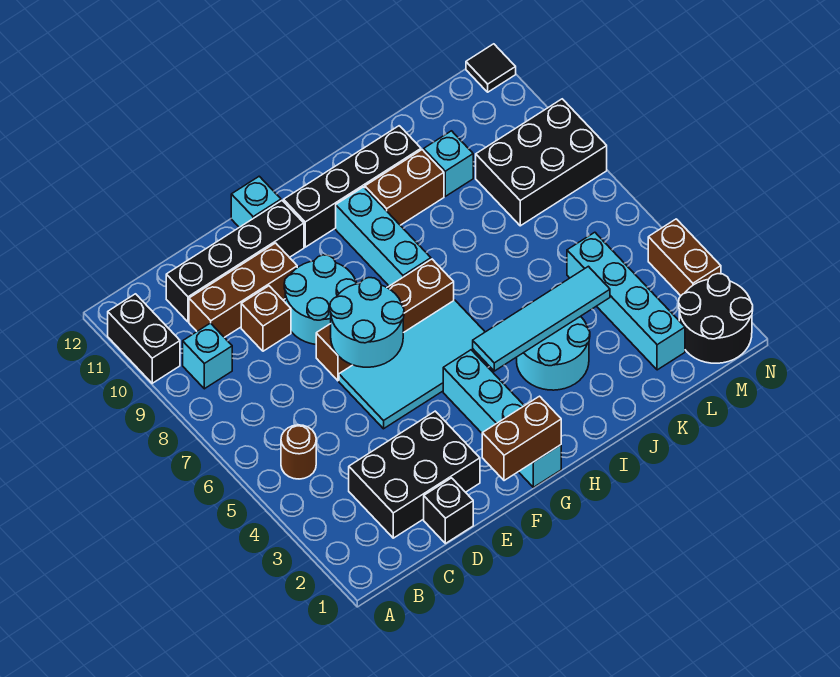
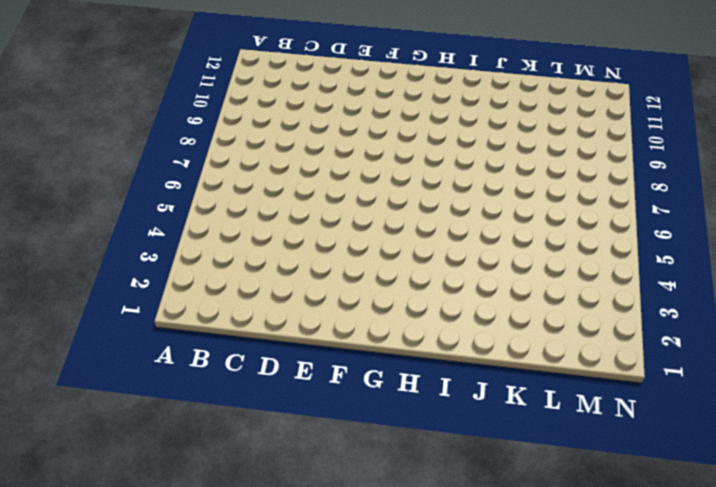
none -> black brick A10:A11 level 1
none -> brown round brick B5 level 1
none -> cyan brick B9 level 1

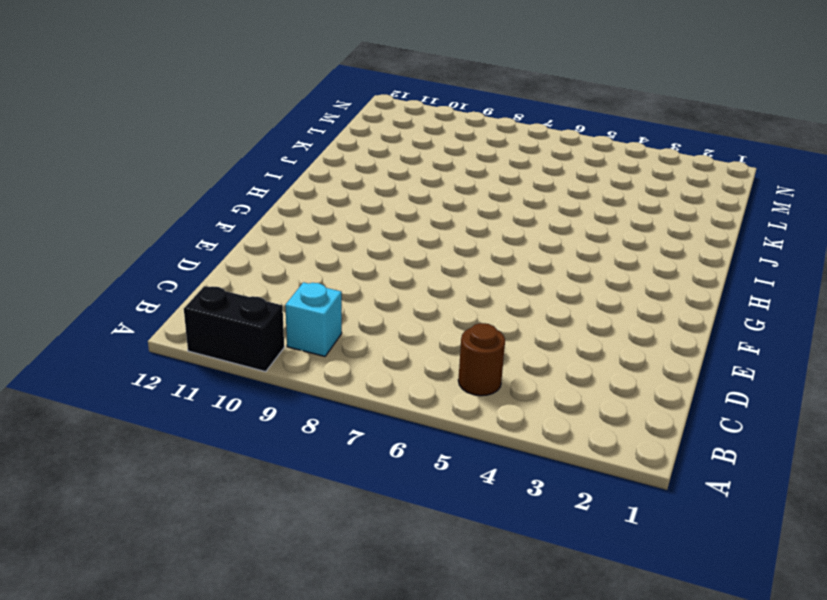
none -> black brick C2:E3 level 1
none -> brown brick C10:E10 level 1
none -> black brick C11:F11 level 1

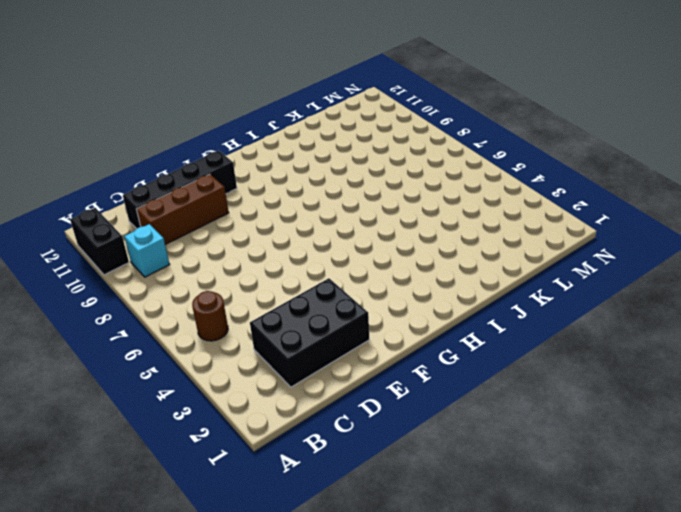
none -> black brick D1 level 1
none -> brown brick D9 level 1
none -> cyan tile E5:H6 level 1

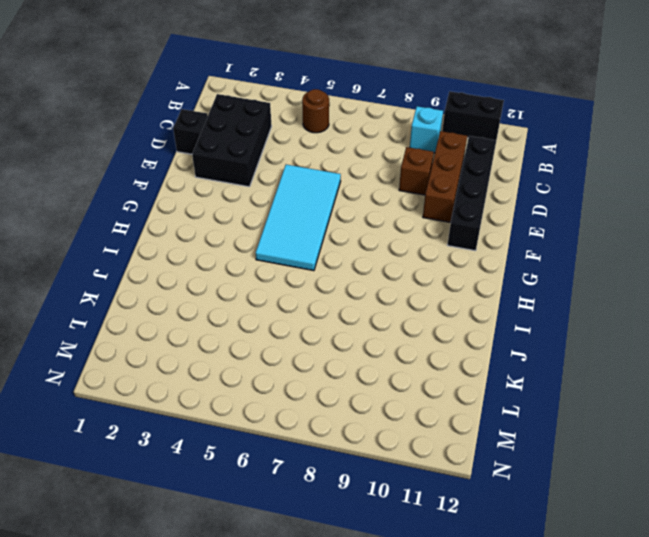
none -> brown brick E7:H7 level 1
none -> cyan round brick E8:F9 level 1
none -> cyan brick F12 level 1

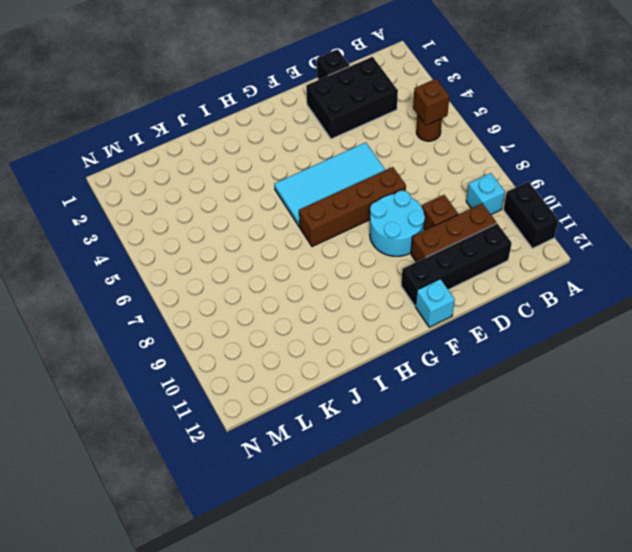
brown brick B5 level 2 -> none
none -> cyan brick G1:G4 level 1
none -> black brick G11:J11 level 1
none -> cyan brick H8:H10 level 1

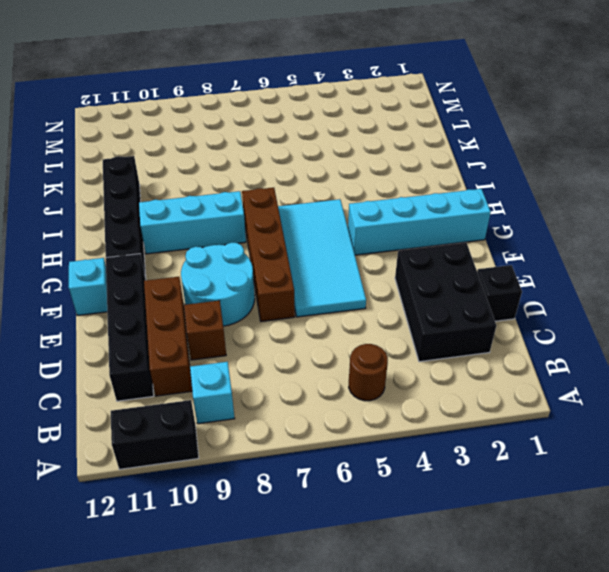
none -> cyan round brick I3:J4 level 1
none -> brown brick I10:J10 level 1
none -> cyan brick K10 level 1

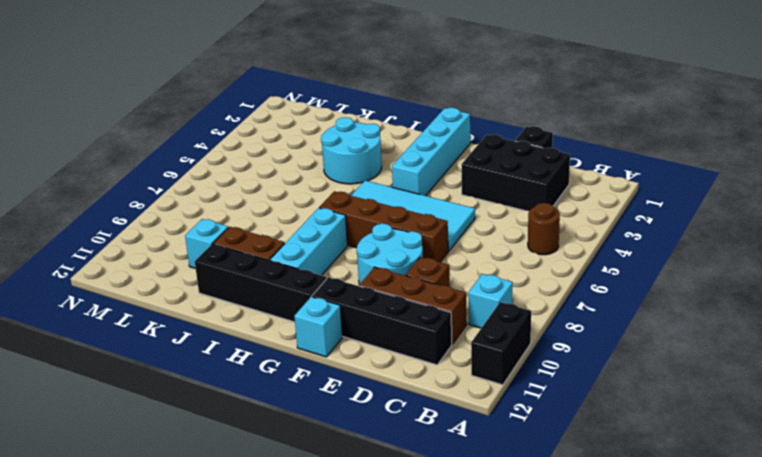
none -> cyan brick L2:L5 level 1
none -> black brick L8:N9 level 1
none -> black round brick M1:N2 level 1

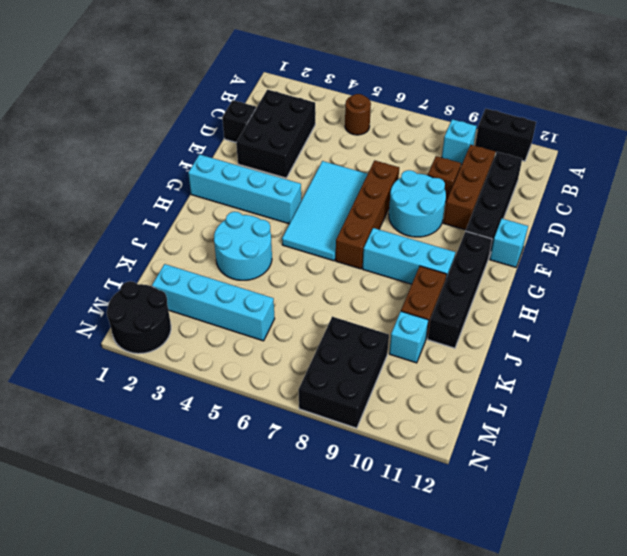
none -> brown brick N3:N4 level 1
none -> black tile N12 level 1
none -> cyan round brick E6:F7 level 2

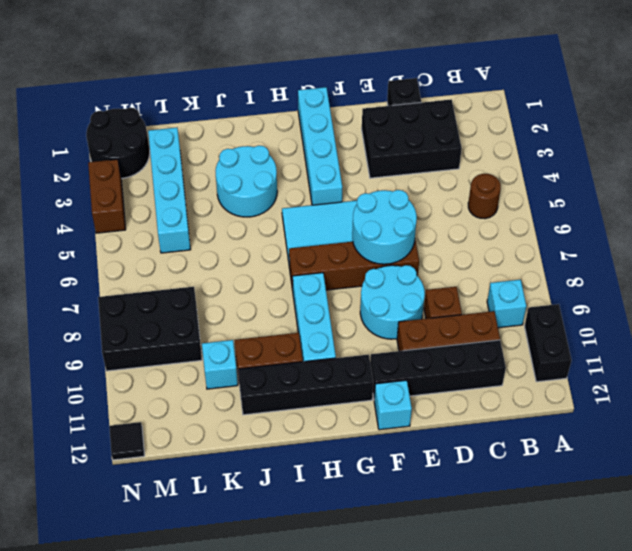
none -> brown brick F1:G1 level 2
none -> cyan tile H4:K4 level 2

